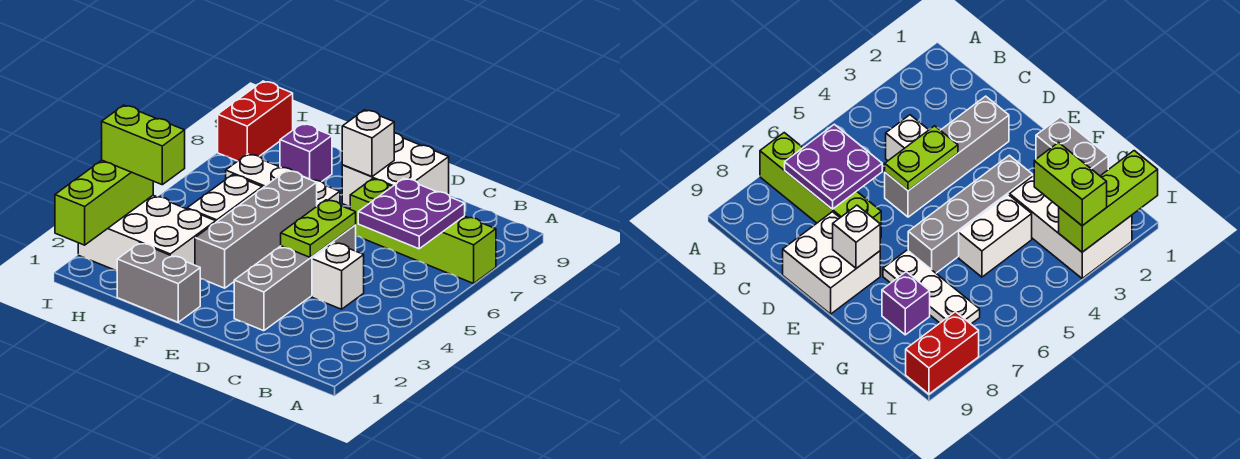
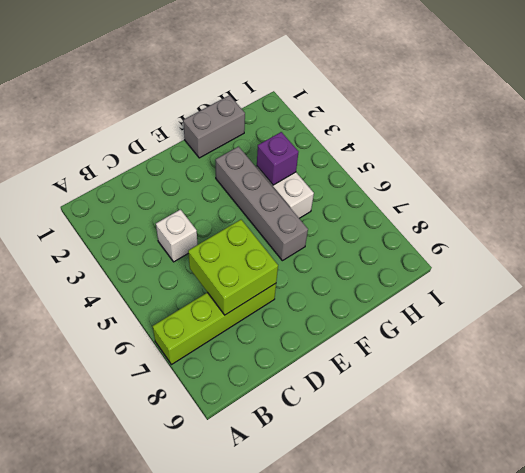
lime brick C6:D7 level 2 -> purple plate B6:C7 level 2
purple brick G4 level 2 -> purple brick G8 level 1
none -> grey brick D2:D5 level 1
none -> white brick D8:E9 level 1
none -> white plate F7:H7 level 1

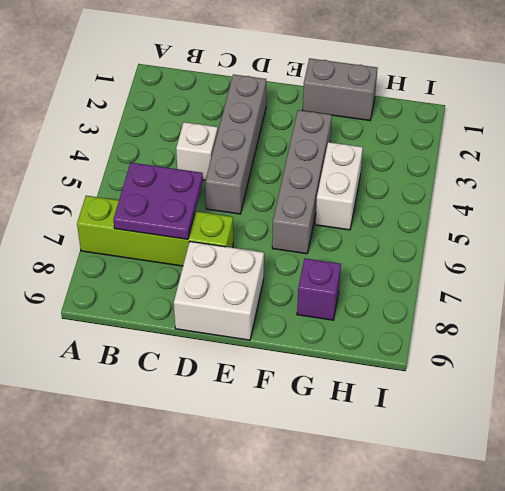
none -> white plate F7:H7 level 1
none -> white brick G2:I3 level 1
none -> red brick I8:I9 level 1

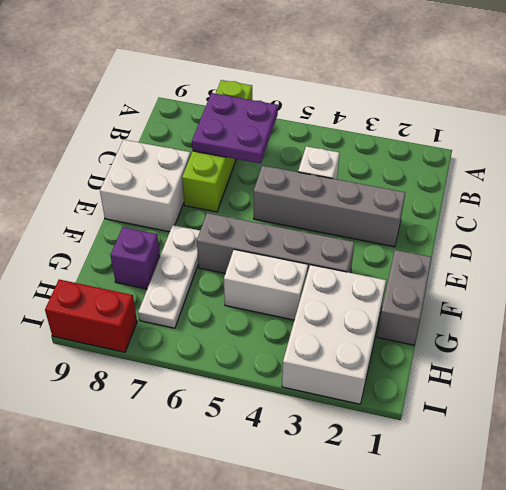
none -> lime plate D4:D5 level 2
none -> white brick E8 level 2
none -> lime brick I1:I3 level 2

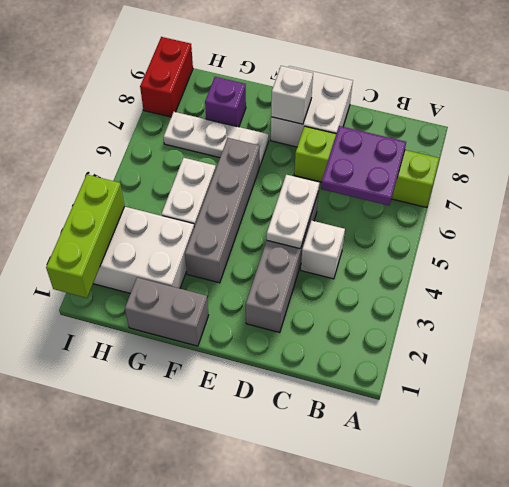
white plate D4:D5 level 2 -> lime plate D4:D5 level 2
none -> lime brick H3:I3 level 3

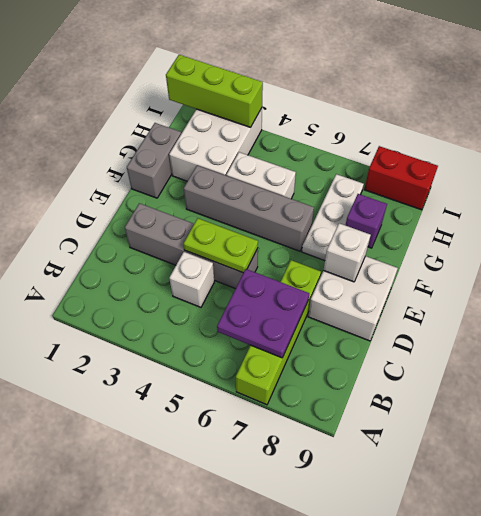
none -> lime brick H3:I3 level 3

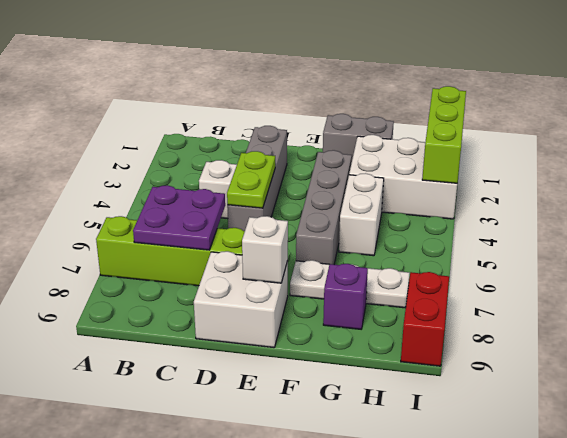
none -> lime brick H3:I3 level 3

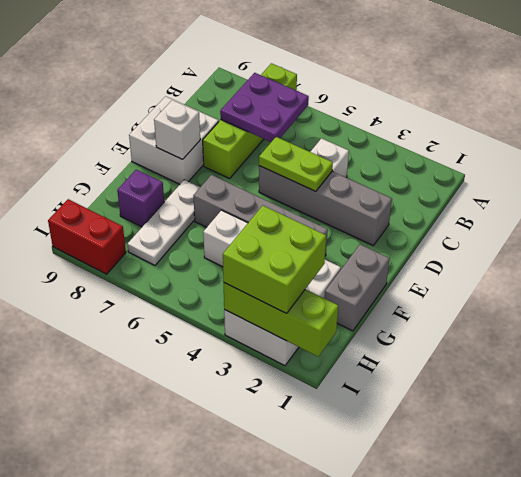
lime brick H2:I3 level 3 -> lime brick H3:I3 level 3

